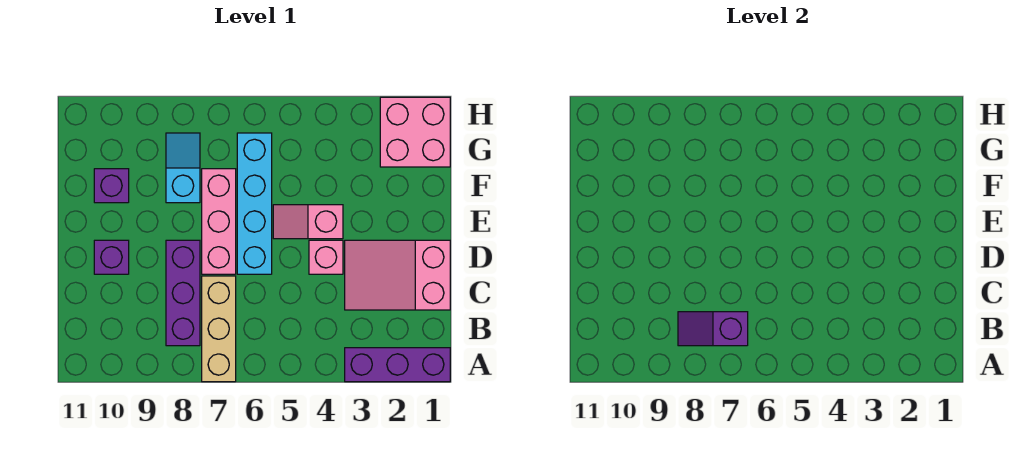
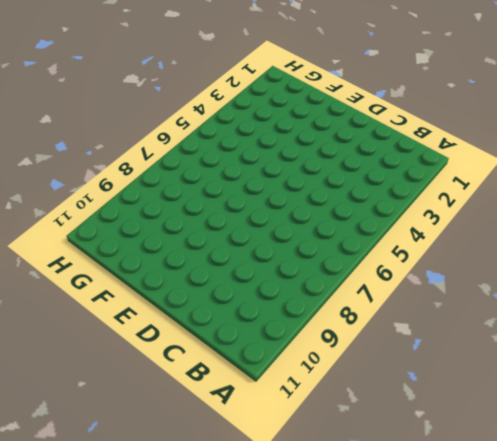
none -> purple brick A1:A3 level 1
none -> tan brick A7:C7 level 1
none -> purple brick B8:D8 level 1

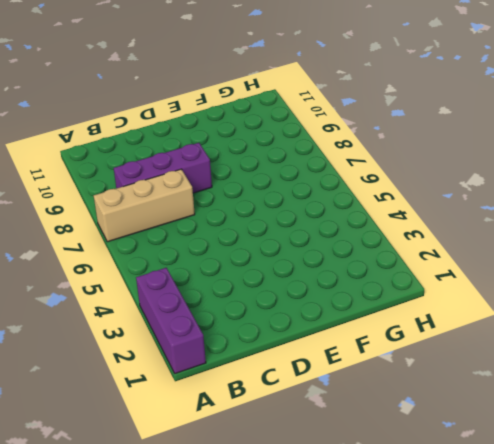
none -> pink slope C1:D3 level 1 top 1
none -> pink brick D4 level 1
none -> cyan brick D6:G6 level 1

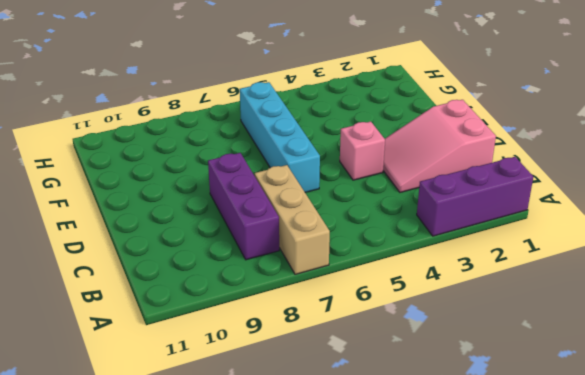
none -> pink brick D7:F7 level 1
none -> purple brick D10 level 1
none -> pink slope E4:E5 level 1 top 4

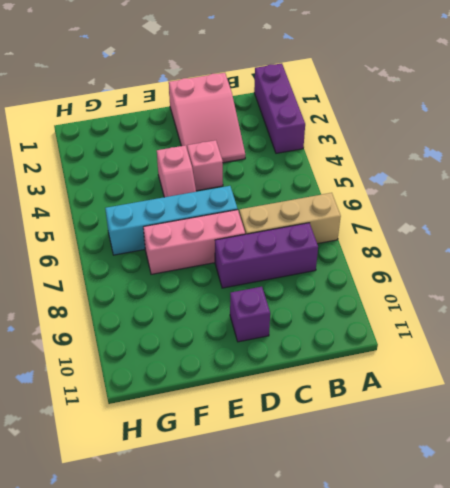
none -> cyan slope F8:G8 level 1 top F
none -> purple brick F10 level 1
none -> pink brick G1:H2 level 1

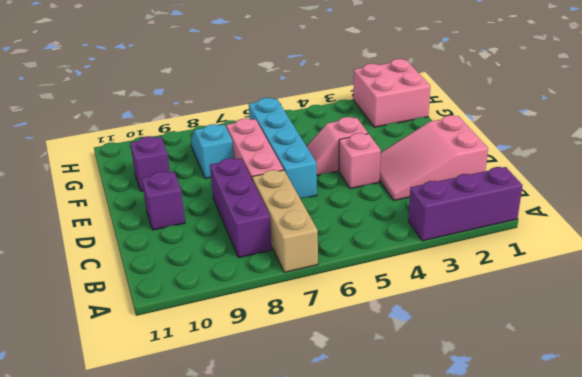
none -> purple slope B7:B8 level 2 top 7

